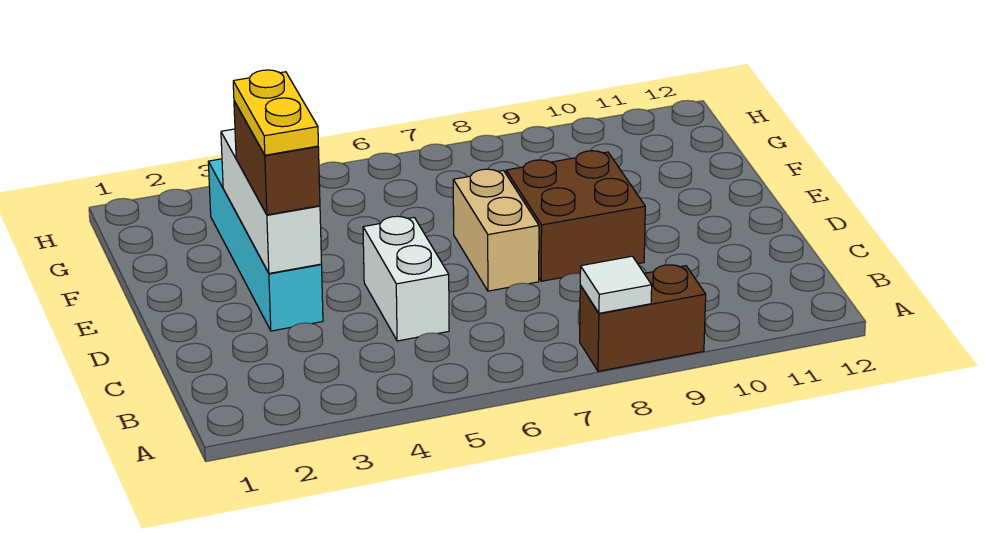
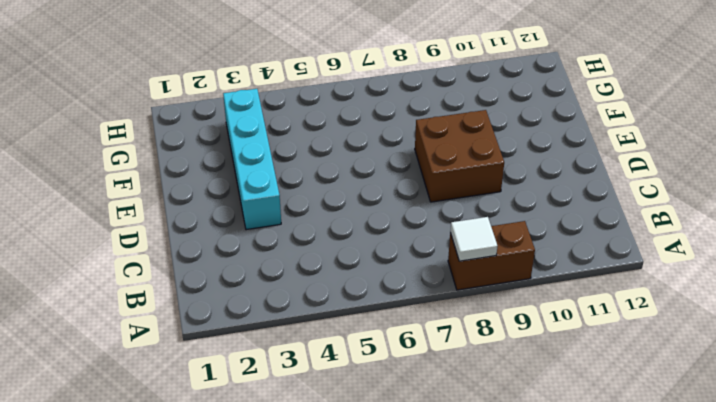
none -> white brick C5:D5 level 1
none -> tan brick D7:E7 level 1

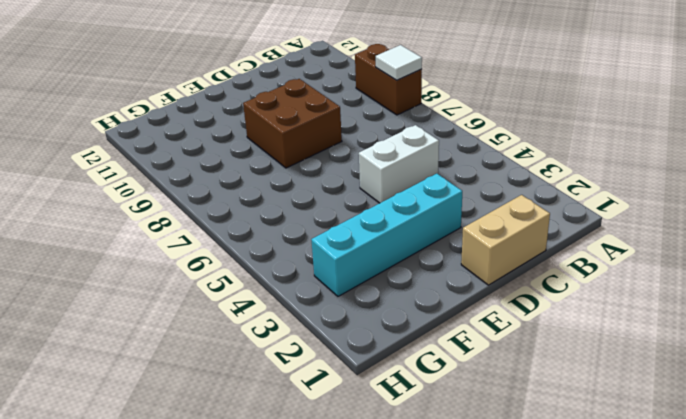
tan brick C1:D1 level 1 -> tan brick D7:E7 level 1
none -> white brick D3:F3 level 2
none -> brown brick D3:E3 level 3

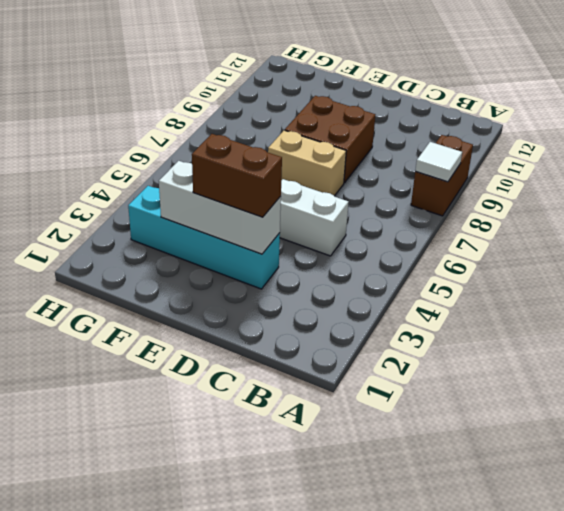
none -> yellow plate D3:E3 level 4

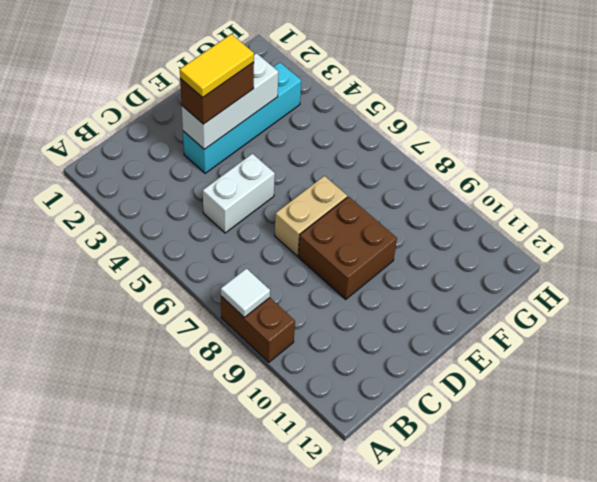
yellow tile D3:E3 level 4 -> yellow plate D3:E3 level 4

